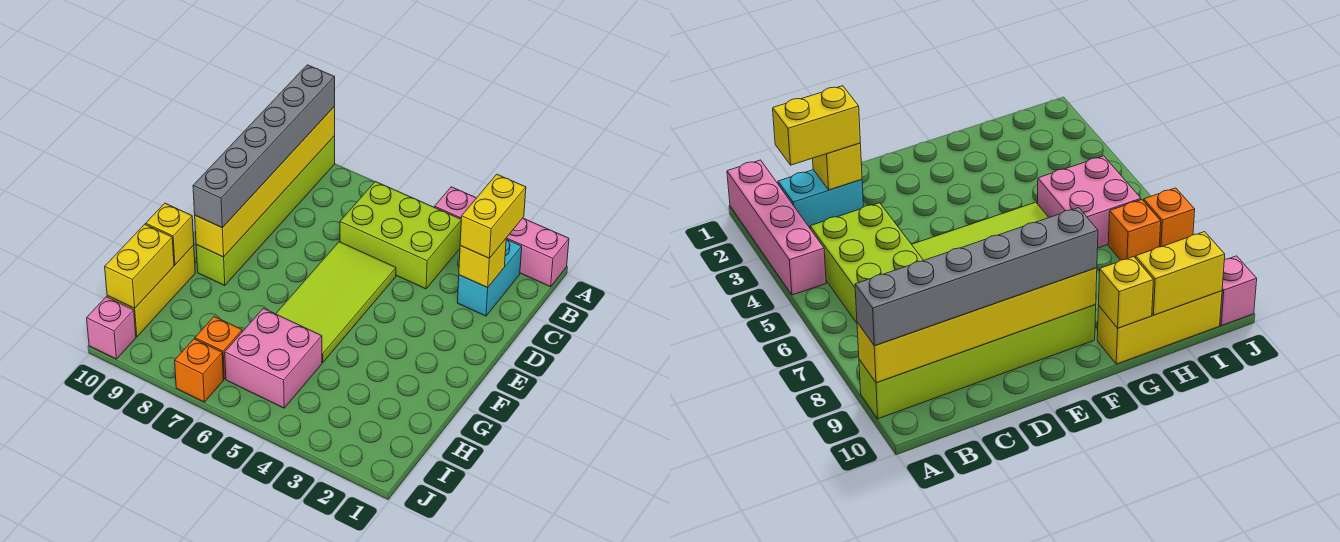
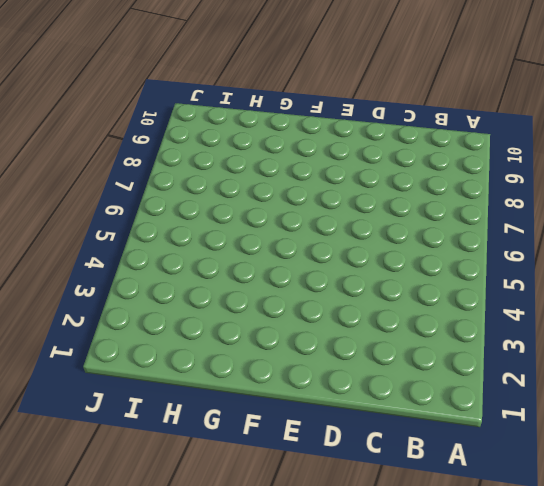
none -> pink brick A1:A4 level 1
none -> lime brick A9:F9 level 1
none -> cyan brick B2:C2 level 1

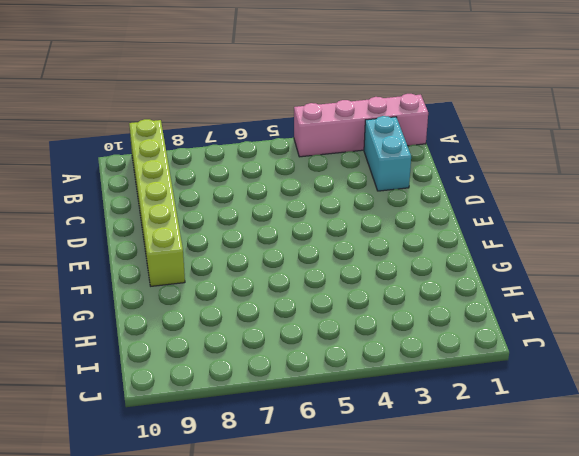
none -> lime brick B4:C6 level 1
none -> lime tile D5:G6 level 1
none -> yellow brick G10:I10 level 1

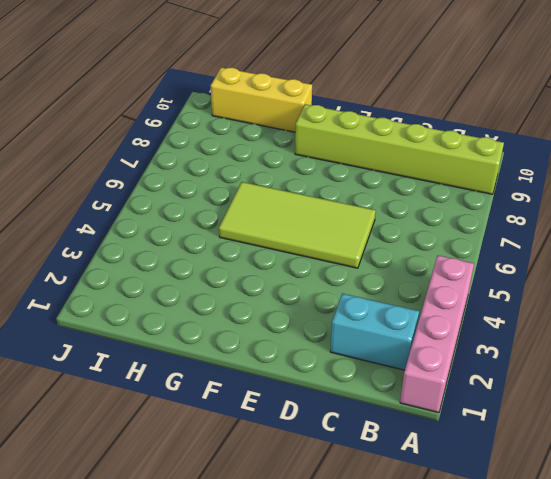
none -> lime brick B4:C6 level 1
none -> pink brick H5:I6 level 1
none -> orange brick I7 level 1

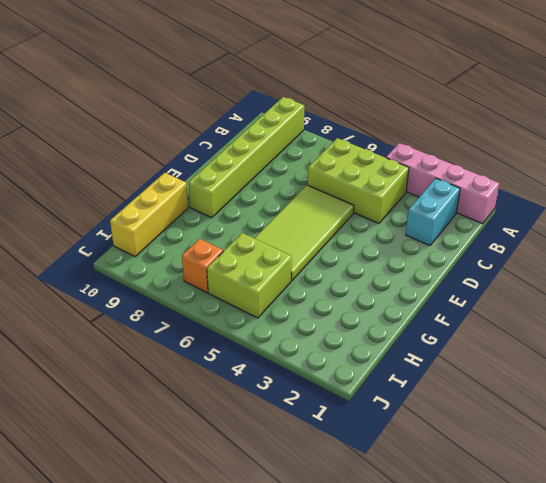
lime brick H5:I6 level 1 -> pink brick H5:I6 level 1
none -> orange brick J7 level 1
none -> pink brick J10 level 1
none -> yellow brick A9:F9 level 2

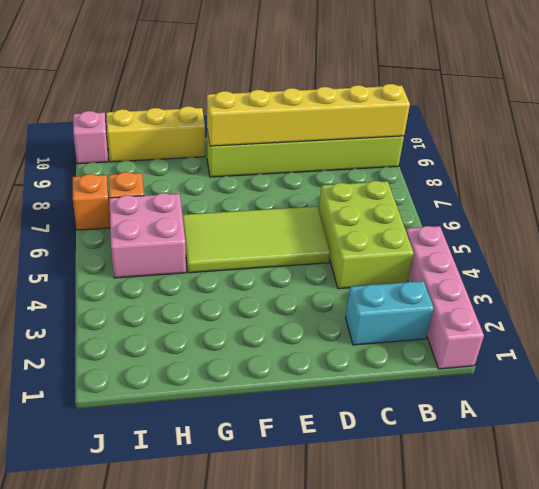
none -> yellow brick C2 level 2
none -> yellow brick G10 level 2
none -> yellow brick H10:I10 level 2

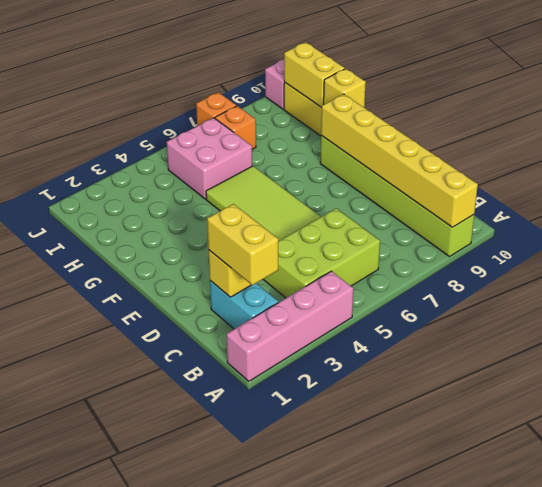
none -> grey brick A9:F9 level 3

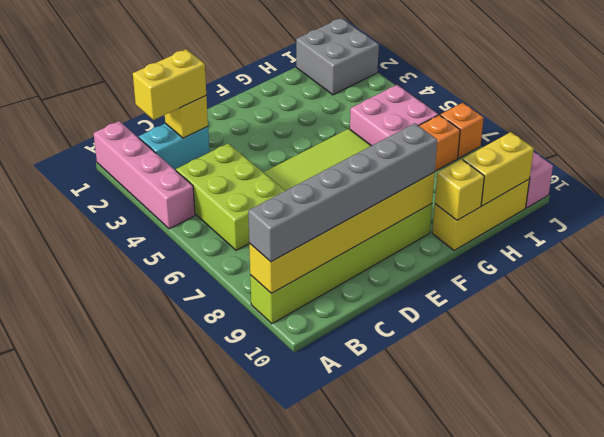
grey brick I1:J2 level 1 -> none

